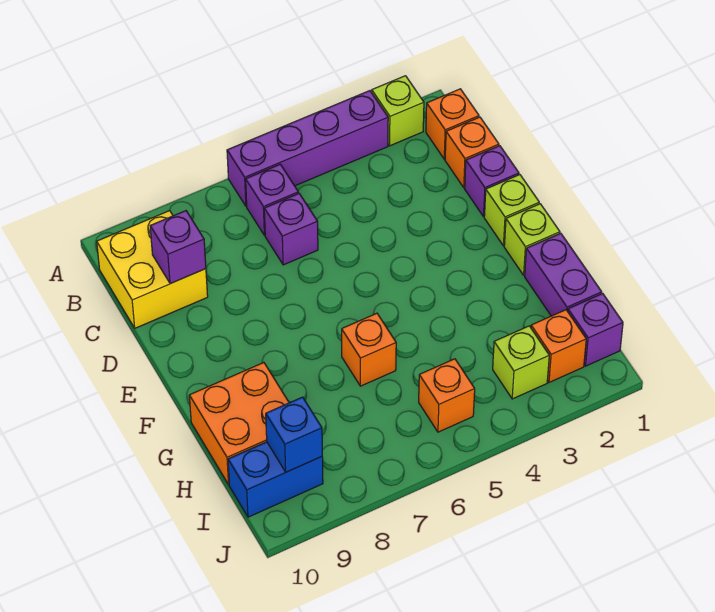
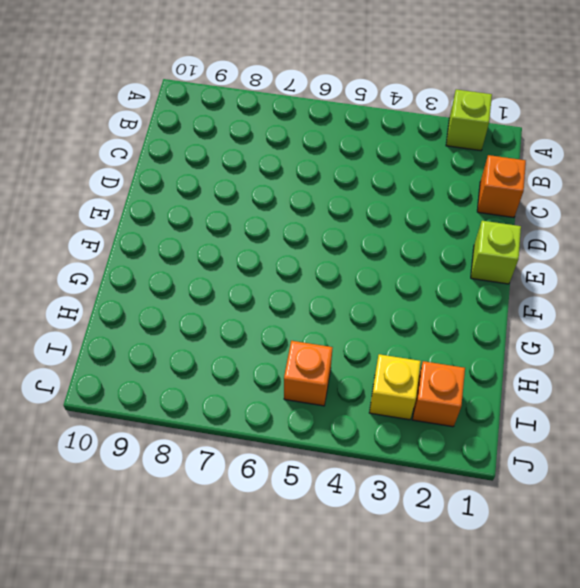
yellow brick I3 level 1 -> lime brick I3 level 1
none -> purple brick A3:A6 level 1
none -> orange brick B1 level 1
none -> purple brick B6 level 1

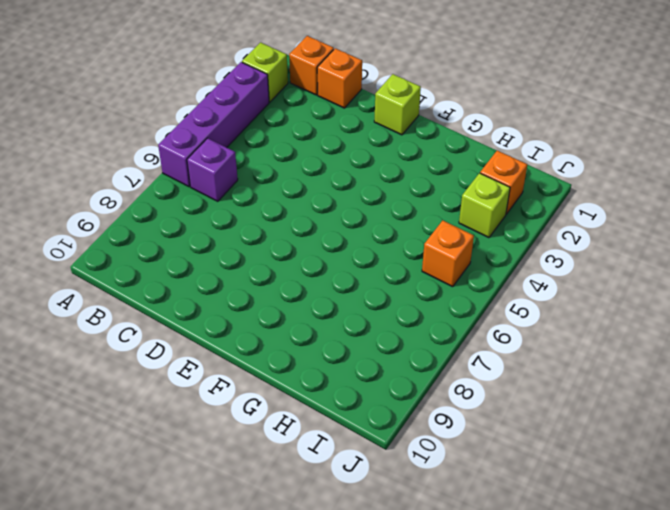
none -> yellow brick B9:C10 level 1
none -> purple brick C6 level 1
none -> purple brick D1 level 1

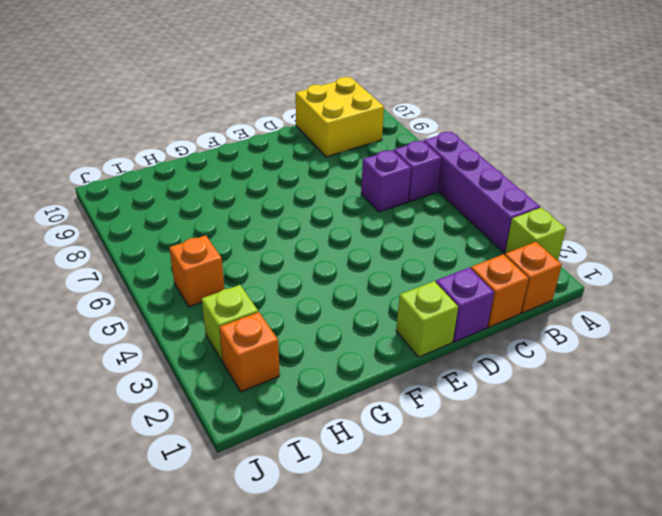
none -> lime brick F1 level 1
none -> purple brick G1:H1 level 1
none -> orange brick G6 level 1

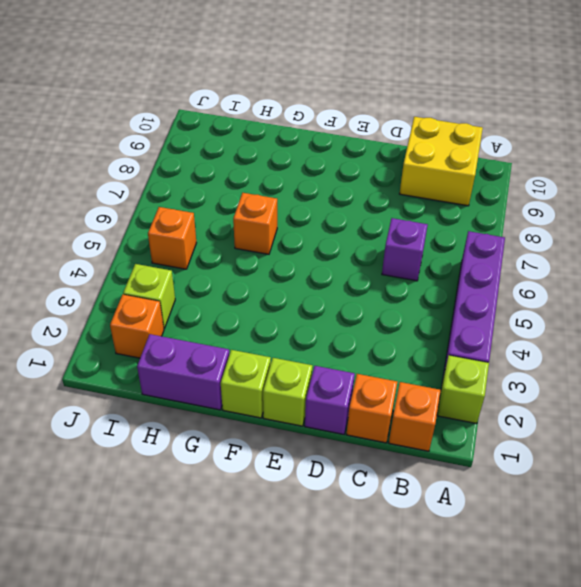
none -> purple brick B6 level 1
none -> orange brick G9:H10 level 1
none -> purple brick I1 level 1

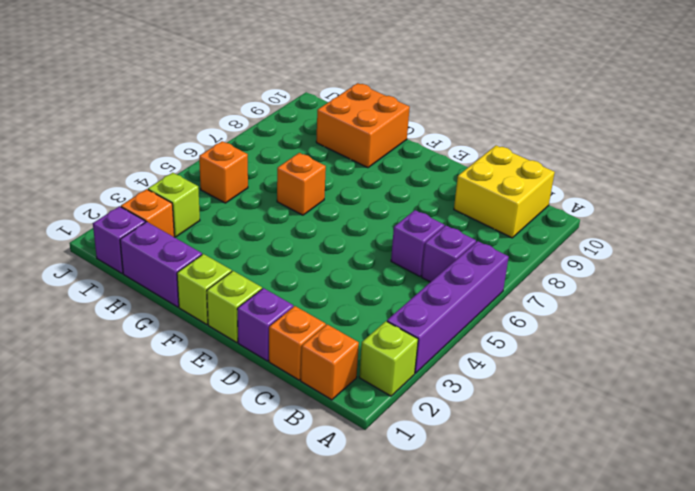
none -> blue brick I9:I10 level 1
none -> purple brick C9 level 2
none -> blue brick I9 level 2

